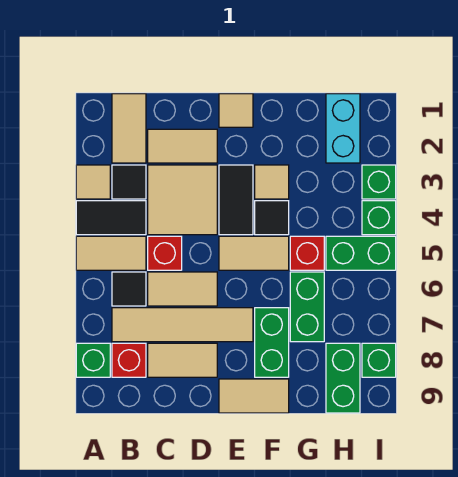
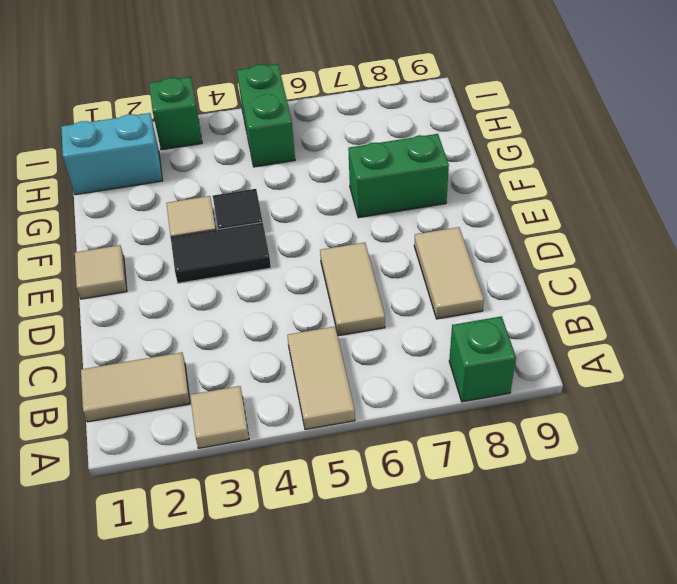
none -> black tile A4:B4 level 1
none -> black tile B3 level 1
none -> black tile B6 level 1

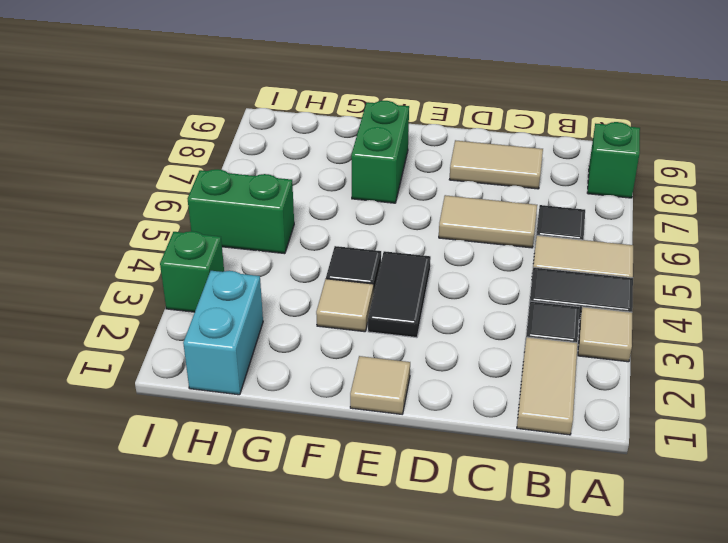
none -> tan tile B7:E7 level 1
none -> red brick B8 level 1
none -> tan tile C2:D2 level 1

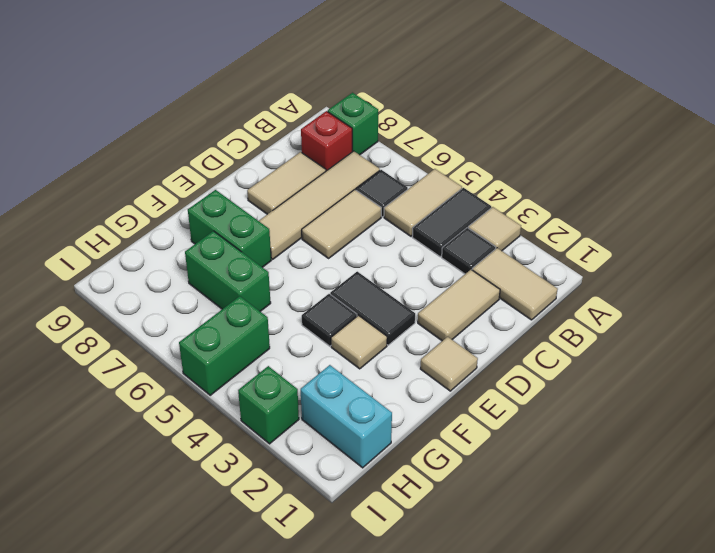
none -> tan tile C3:D4 level 1
none -> red brick C5 level 1
none -> tan tile E5:F5 level 1

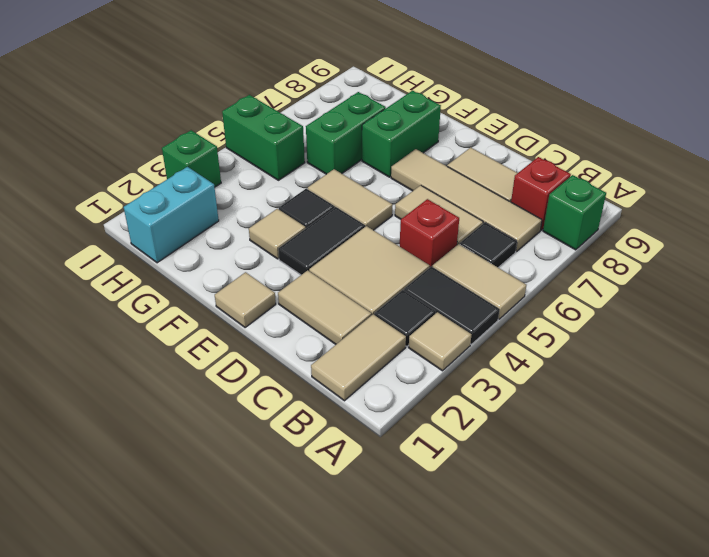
none -> tan tile E9:F9 level 1
none -> red brick G5 level 1
none -> green brick H8:H9 level 1

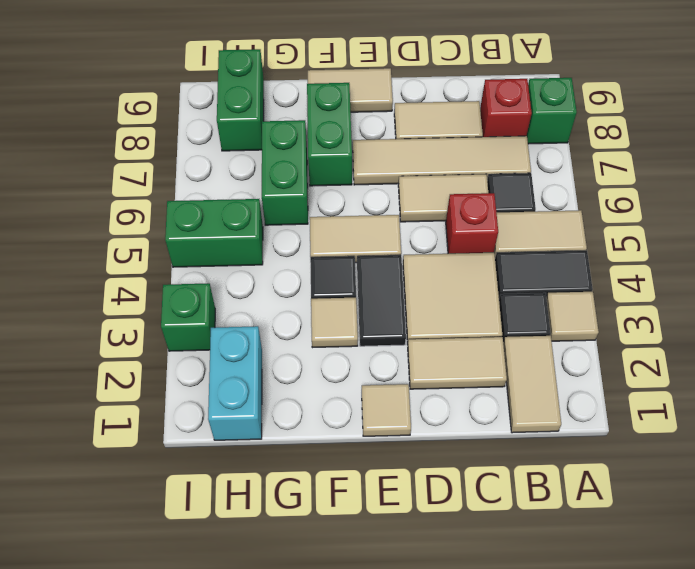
none -> red brick G5 level 1
none -> green brick I4 level 1
none -> green brick I8 level 1

